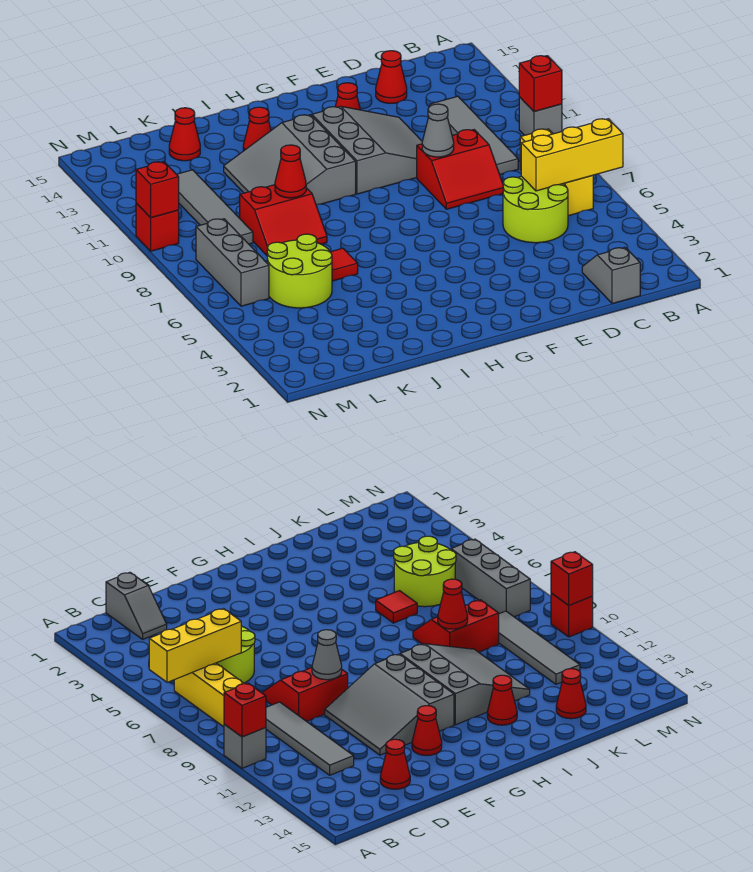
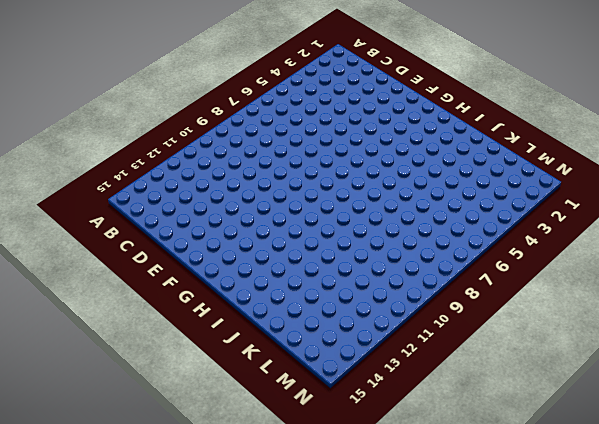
none -> grey brick A10 level 1
none -> yellow brick B6:B8 level 1
none -> grey slope C1:C2 level 1 top 1

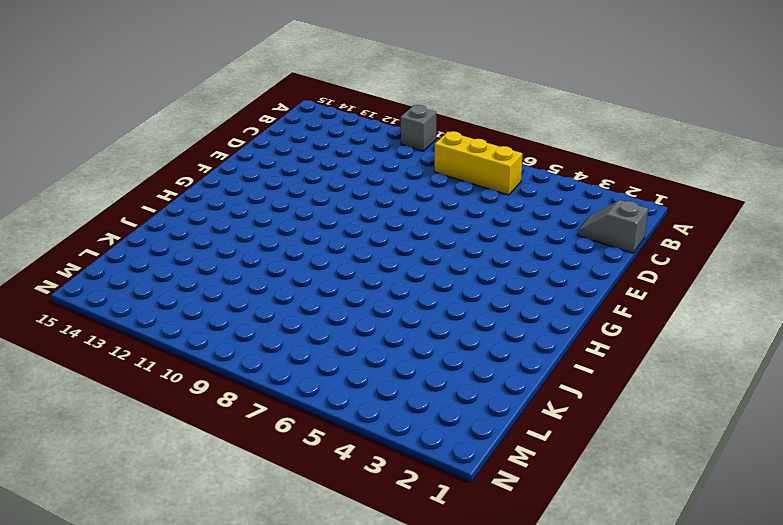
none -> lime round brick C5:D6 level 1
none -> grey tile C9:C12 level 1
none -> red slope D8:E9 level 1 top 9

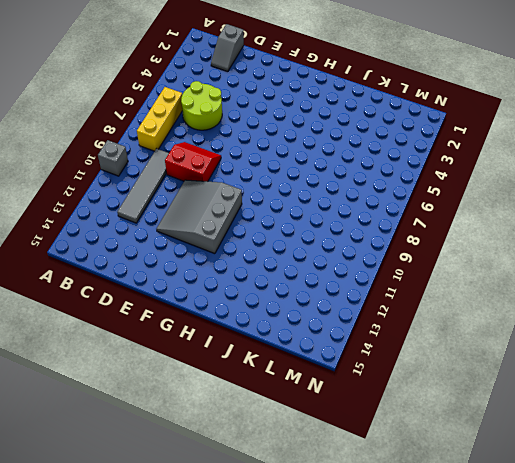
none -> red cone D14 level 1
none -> red cone F13 level 1
none -> grey slope H10:J12 level 1 top H

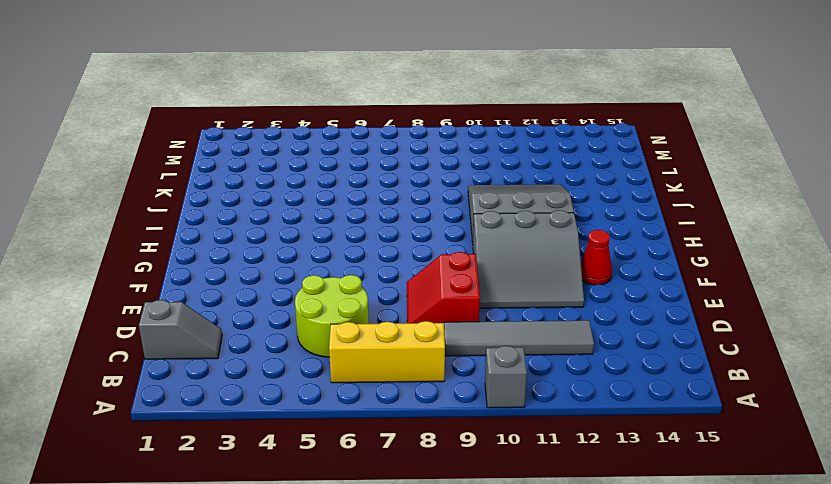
none -> red cone D14 level 1
none -> red cone I13 level 1
none -> red tile J6 level 1

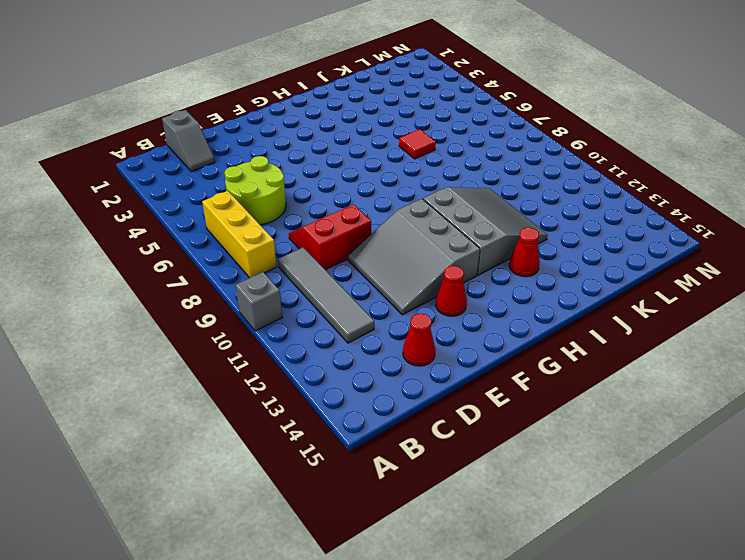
none -> red slope J8:K9 level 1 top 9
none -> lime round brick K5:L6 level 1
none -> red cone K14 level 1

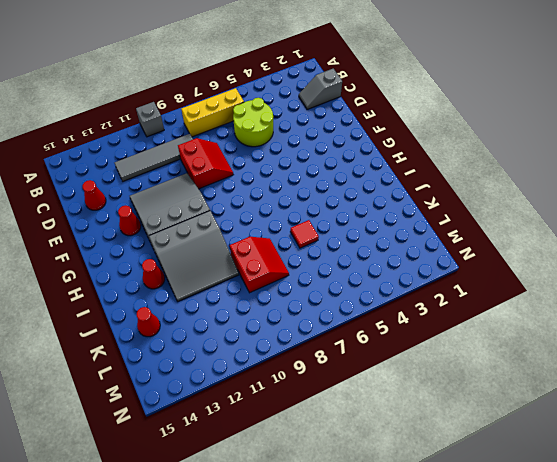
none -> lime round brick K5:L6 level 1
none -> grey tile L9:L12 level 1
none -> grey brick M6:M8 level 1

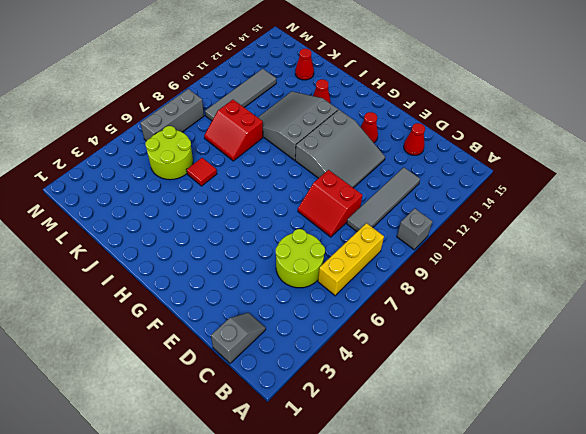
none -> red brick N10 level 1
none -> yellow brick A6:C6 level 2
none -> red brick A10 level 2

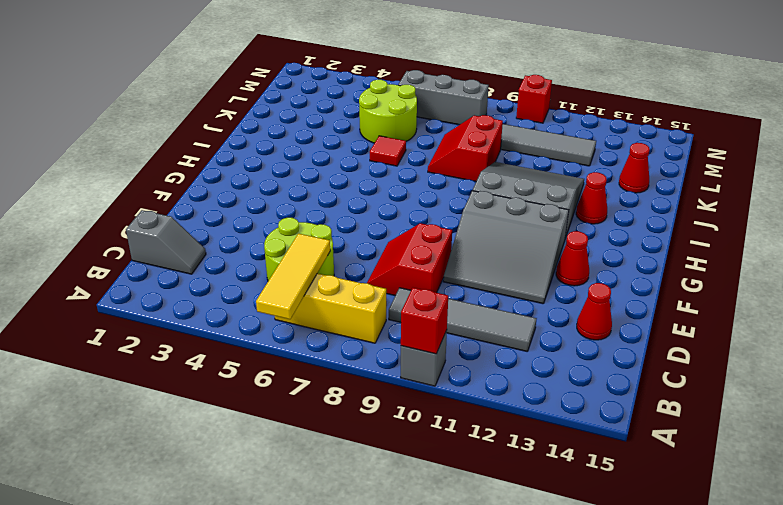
yellow tile A6:C6 level 2 -> yellow brick A6:C6 level 2
none -> grey cone E9 level 2
none -> red cone J9 level 2
none -> red brick N10 level 2

